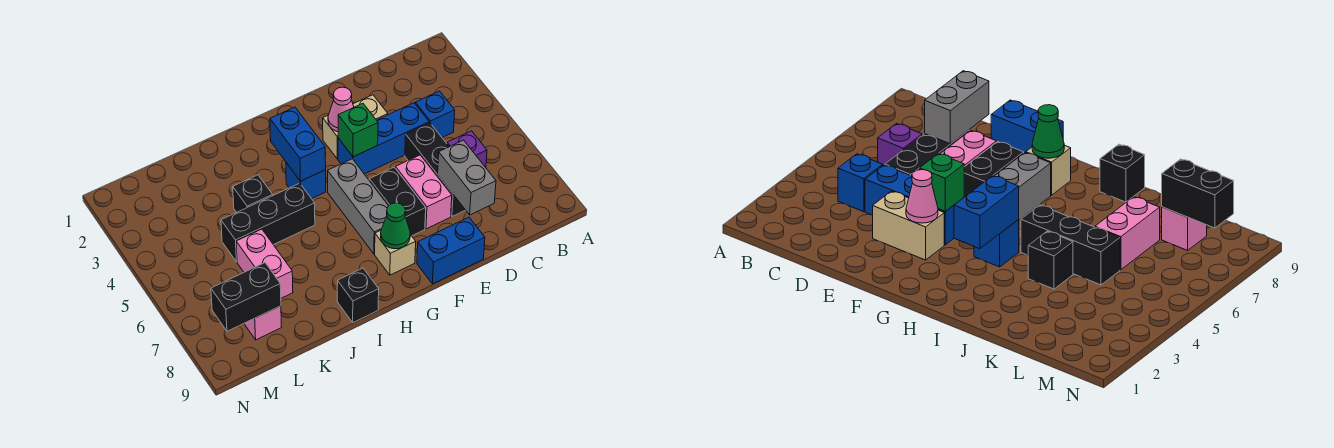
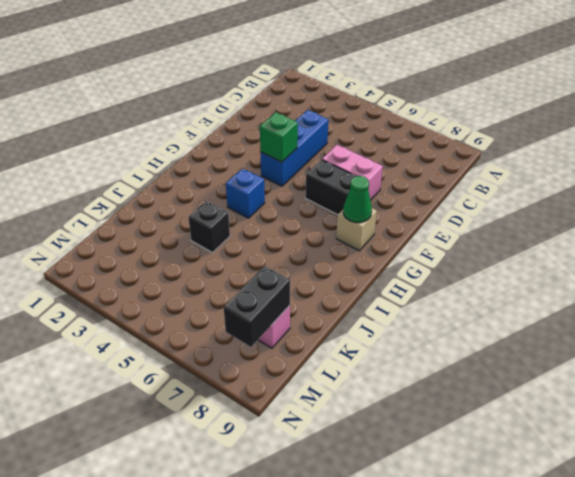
none -> blue brick C4 level 1
none -> purple brick C6 level 1
none -> black brick D5:D7 level 1

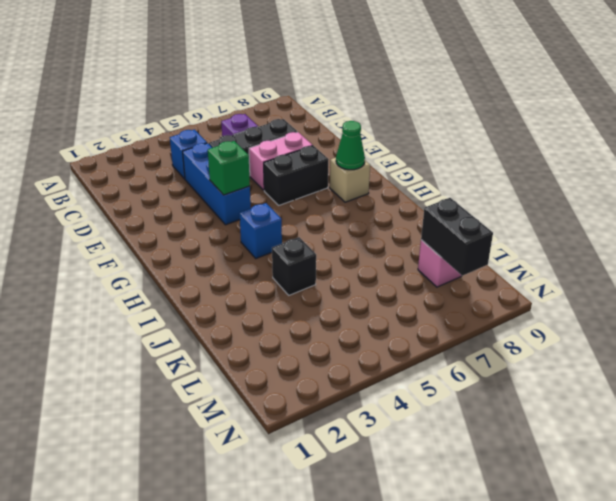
none -> tan brick E3:F3 level 1
none -> blue brick E9:F9 level 1
none -> grey brick G5:G7 level 1

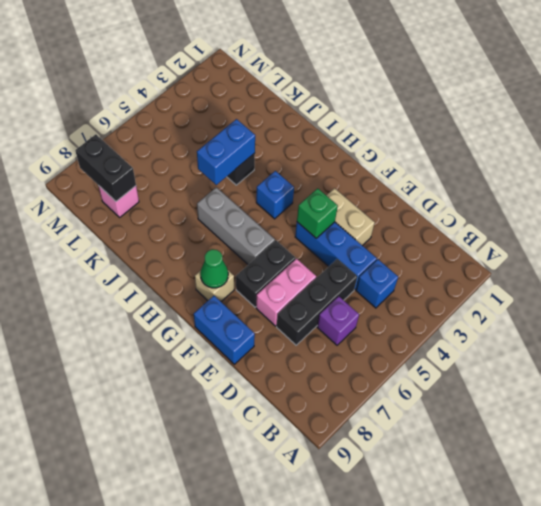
grey brick G6:I6 level 1 -> grey brick G5:G7 level 1
blue brick J4:J5 level 2 -> blue brick H3:H4 level 2
none -> black brick I5:K5 level 1
none -> black brick I9 level 1
none -> pink brick K6:K7 level 1

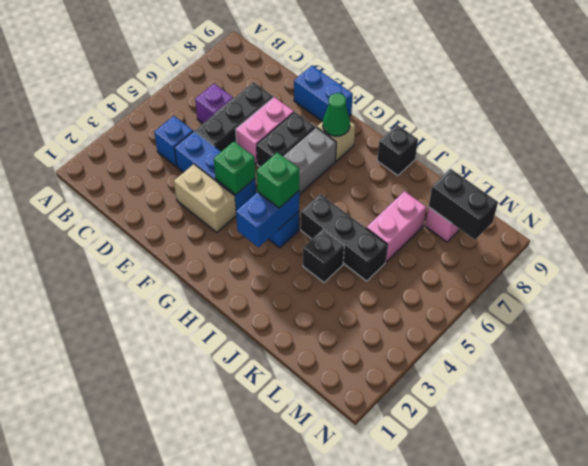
green brick H4 level 3 -> none
none -> grey brick D7:D8 level 2
none -> pink cone F3 level 2

